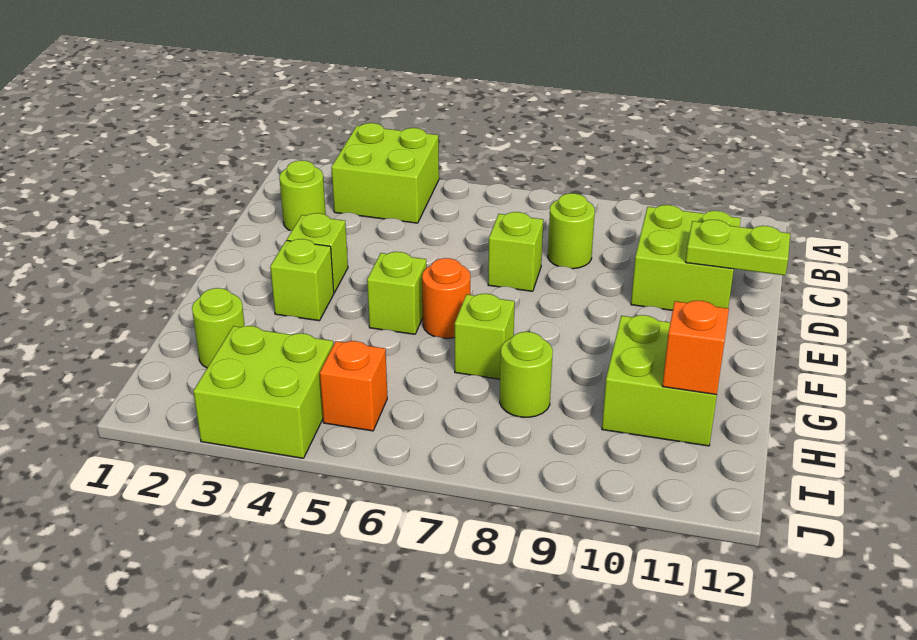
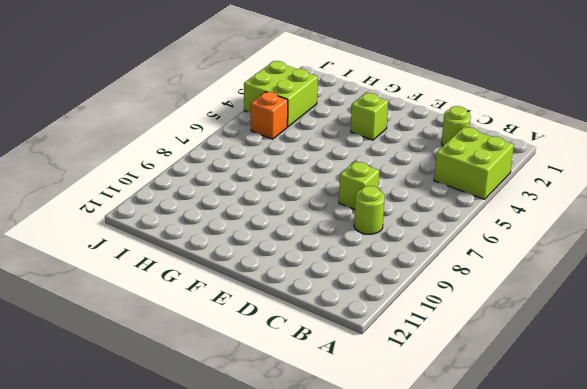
none -> lime brick C10:D11 level 1
none -> lime brick E3 level 1
none -> lime brick F5 level 1

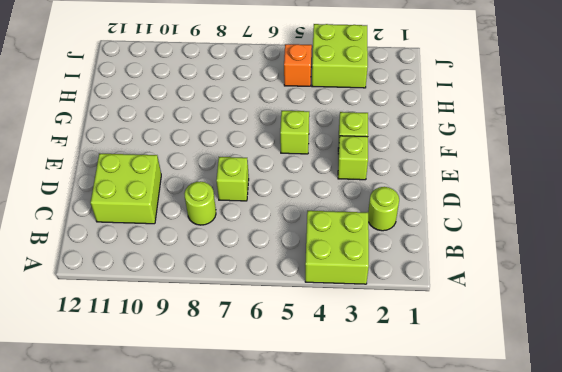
none -> orange round brick F6 level 1
none -> lime brick G7 level 1
none -> lime brick G10:H11 level 1

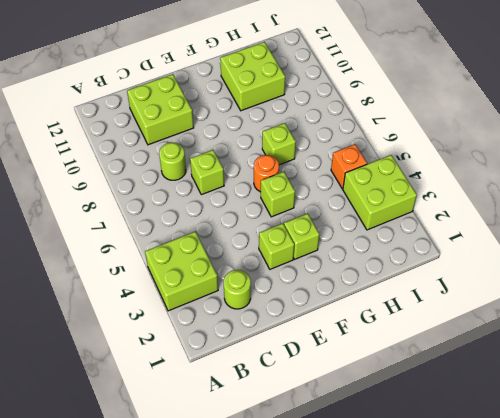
none -> lime round brick H2 level 1
none -> lime round brick H8 level 1
none -> lime plate D11:D12 level 2

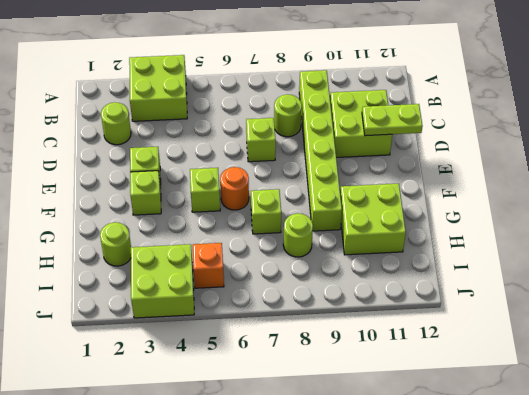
lime brick B9:G9 level 1 -> none
none -> orange brick H11 level 2

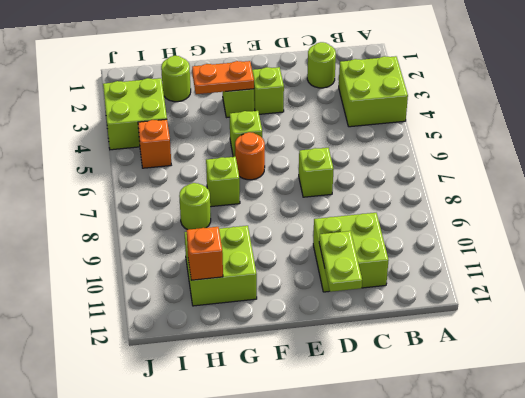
orange plate F3:G3 level 2 -> none
none -> lime round brick C8 level 1

